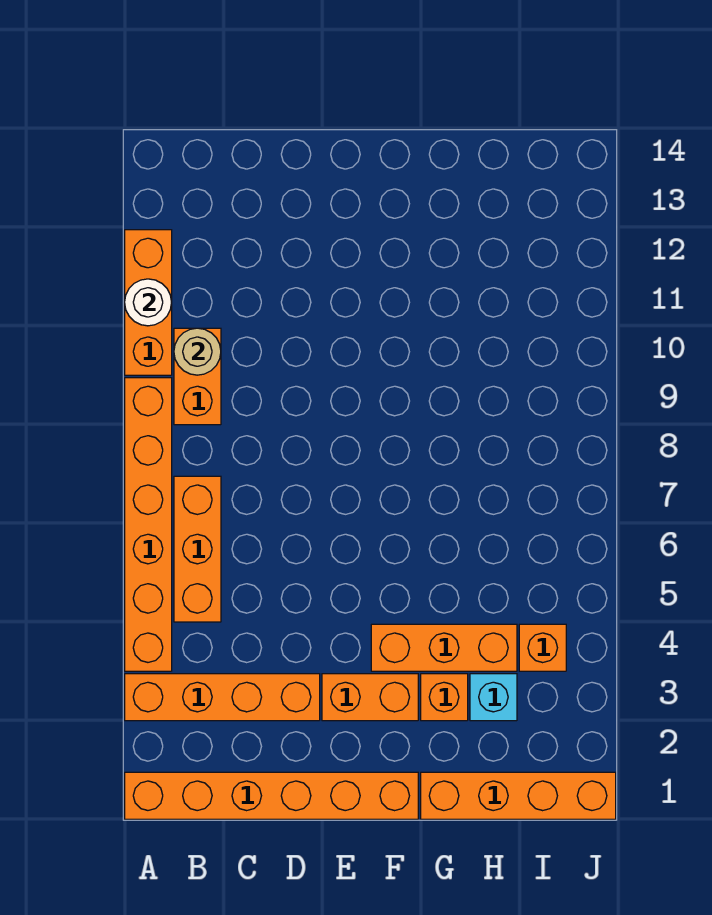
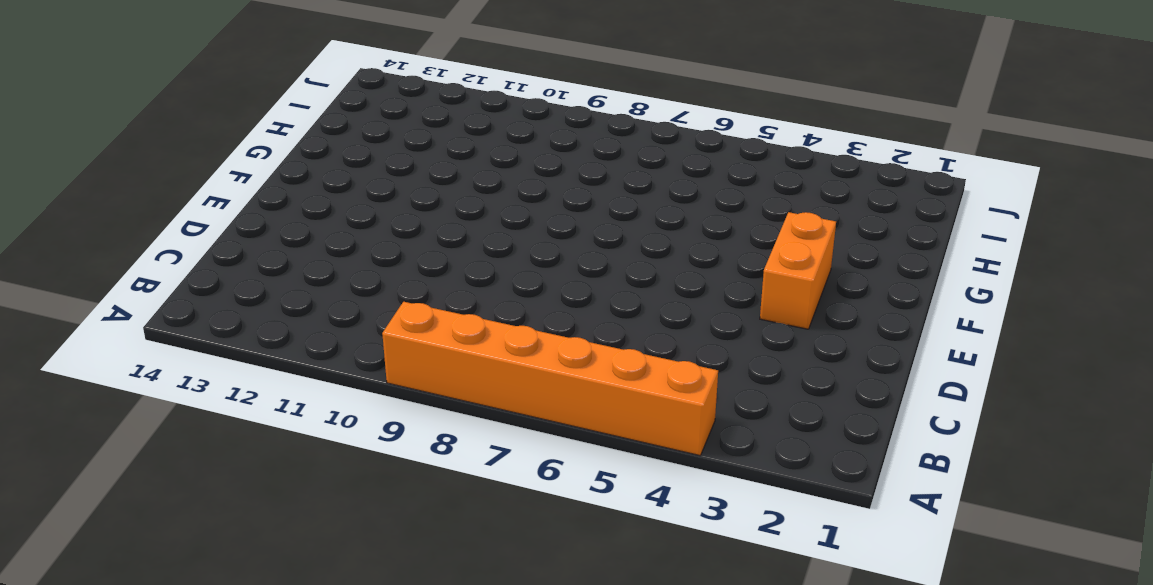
none -> orange brick A1:F1 level 1
none -> orange brick A3:D3 level 1
none -> orange brick A10:A12 level 1

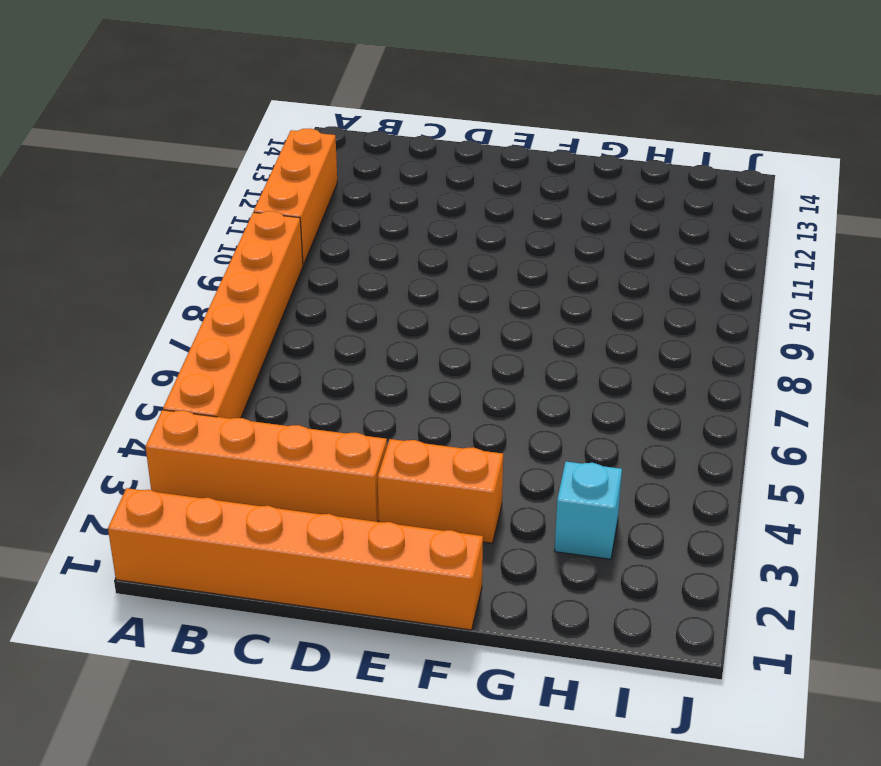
none -> orange brick B5:B7 level 1
none -> orange brick B9:B10 level 1
none -> orange brick F4:H4 level 1

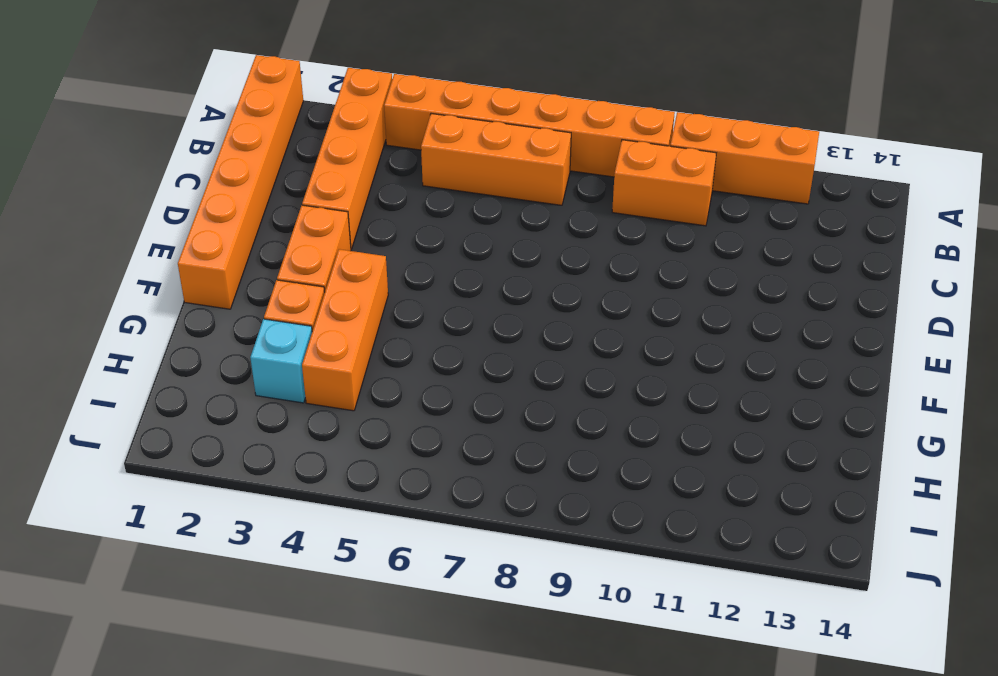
none -> orange brick G1:J1 level 1
none -> orange brick I4 level 1
none -> white round brick A11 level 2

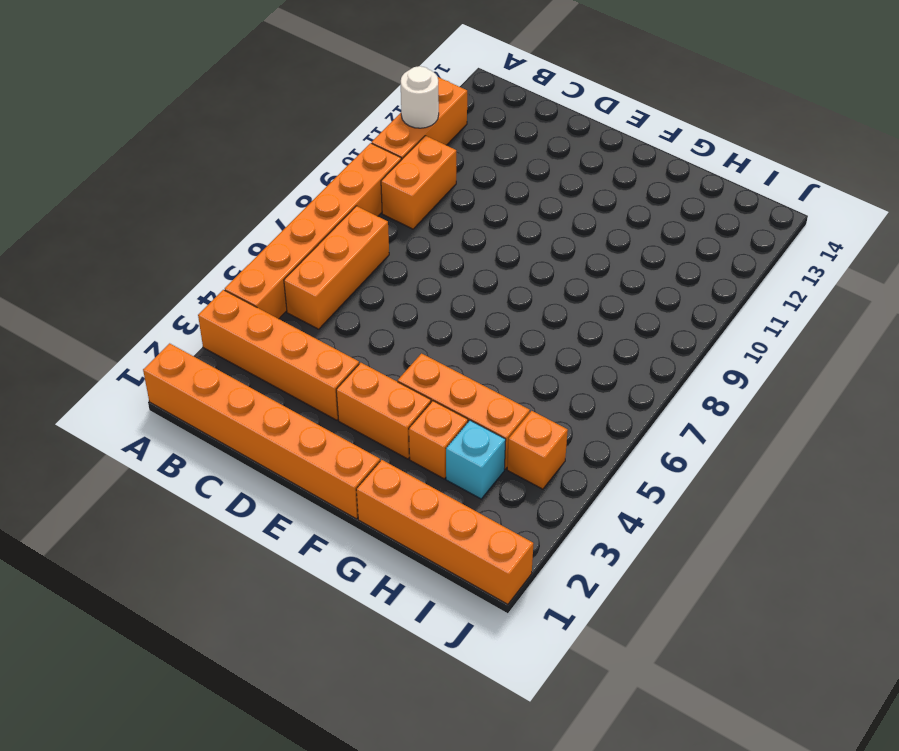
none -> tan round brick B10 level 2

